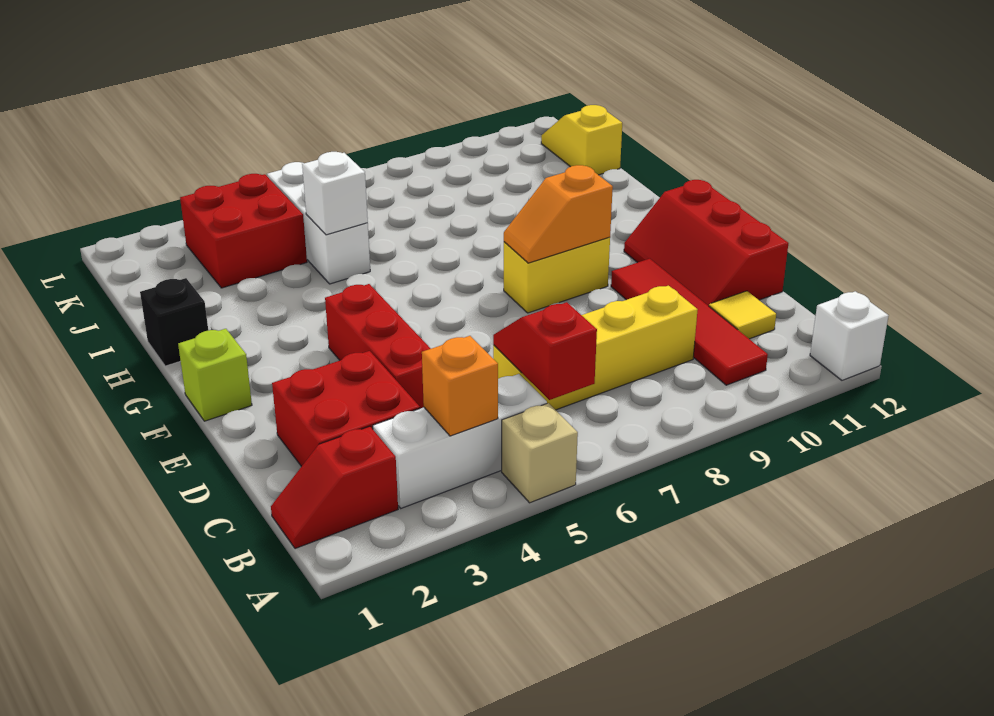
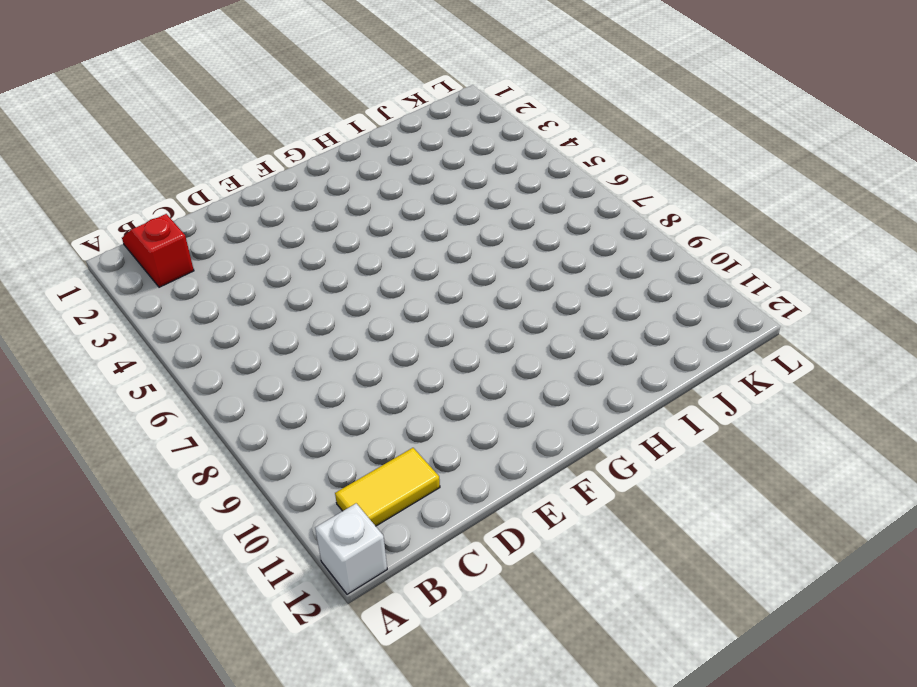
yellow tile B11:C11 level 1 -> yellow tile C11 level 1
none -> tan brick A5 level 1
none -> white brick B3:B5 level 1
none -> red tile B10:E10 level 1

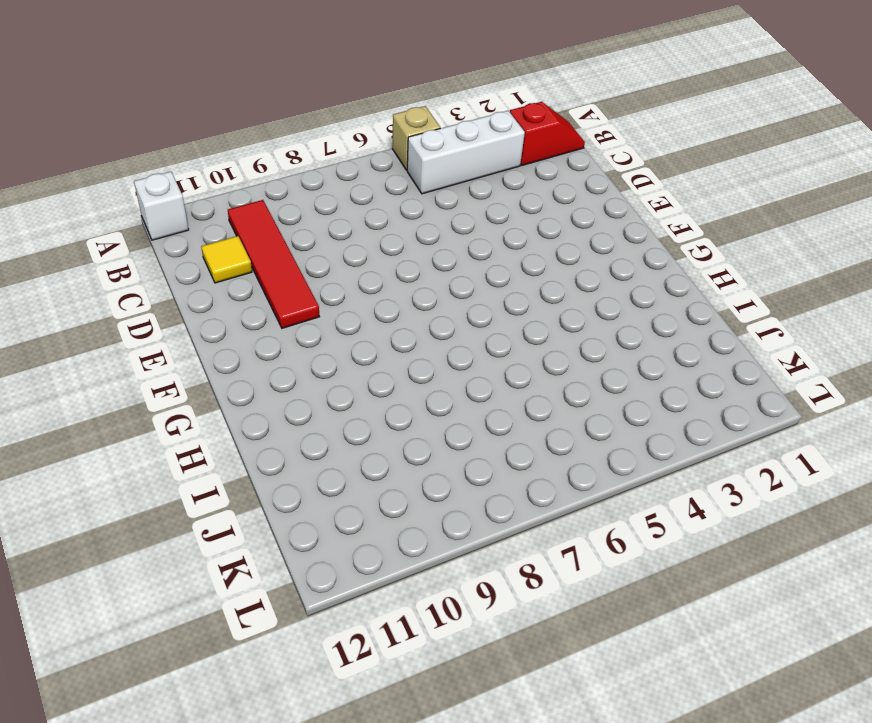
none -> red brick C2:D3 level 1
none -> yellow brick C6:C9 level 1
none -> red brick D4:F4 level 1

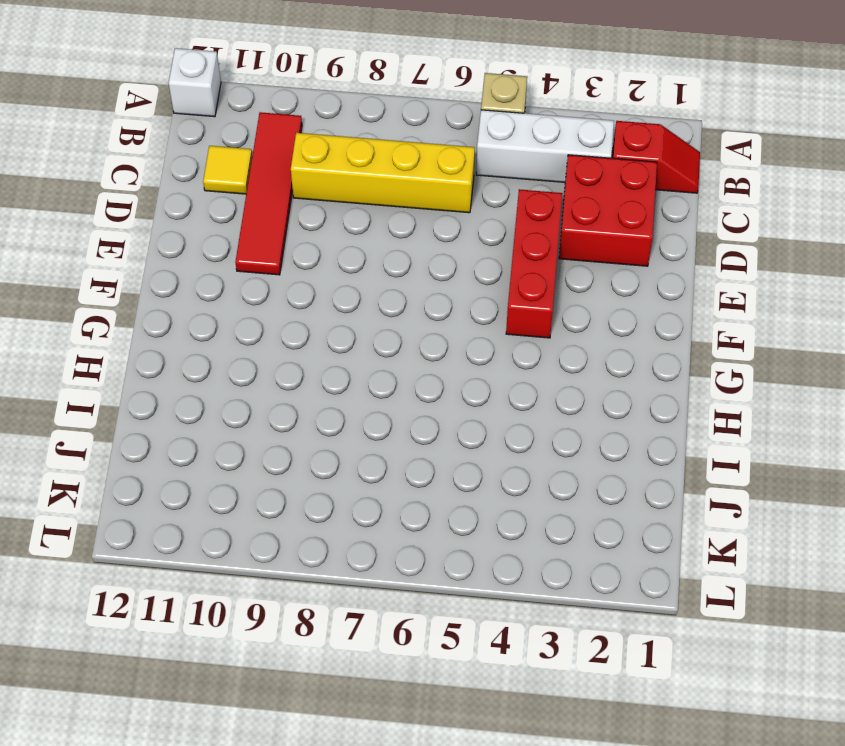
none -> red slope D11:F12 level 1 top 12
none -> lime brick F1 level 1
none -> yellow brick F8:F9 level 1

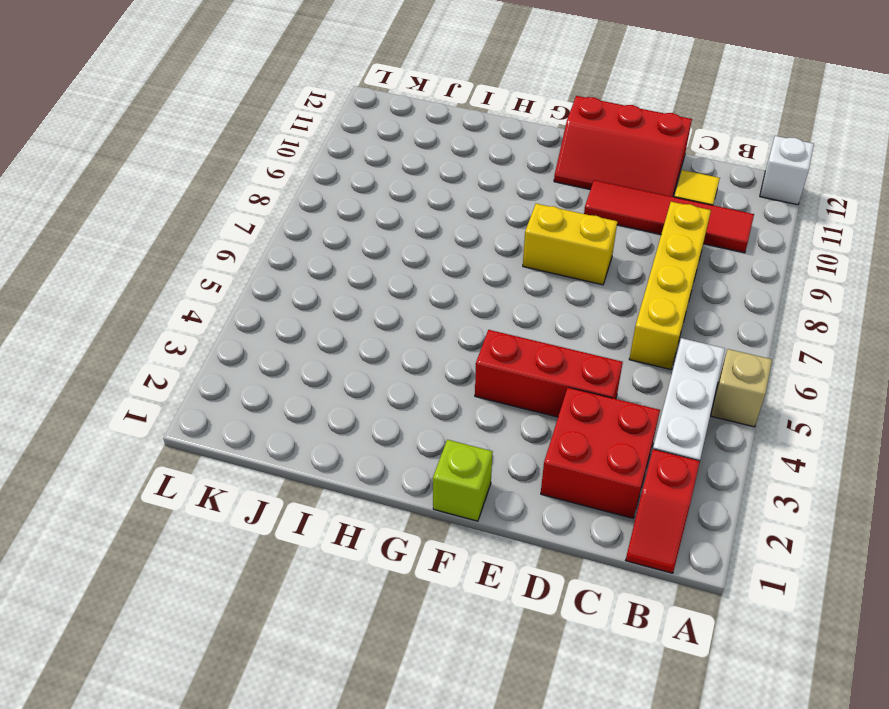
yellow brick E8:F8 level 1 -> yellow brick F8:F9 level 1
none -> black brick H1 level 1
none -> white brick I5:K5 level 1
none -> red brick J3:K4 level 1

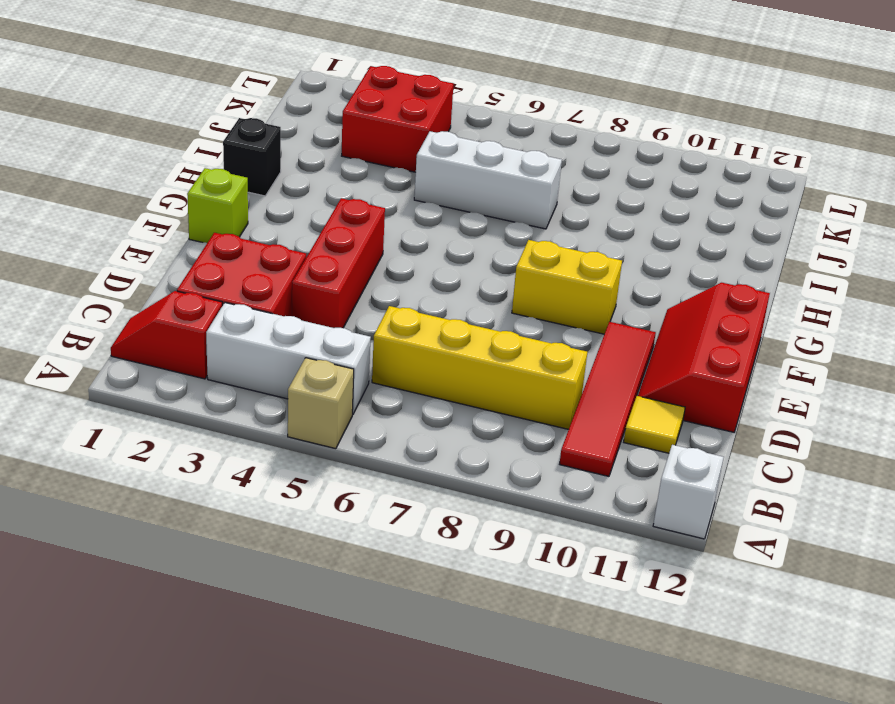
white brick I5:I7 level 1 -> white brick I5:K5 level 1
none -> yellow slope J12:K12 level 1 top J
none -> orange brick B4 level 2
none -> red slope B6:C6 level 2 top B

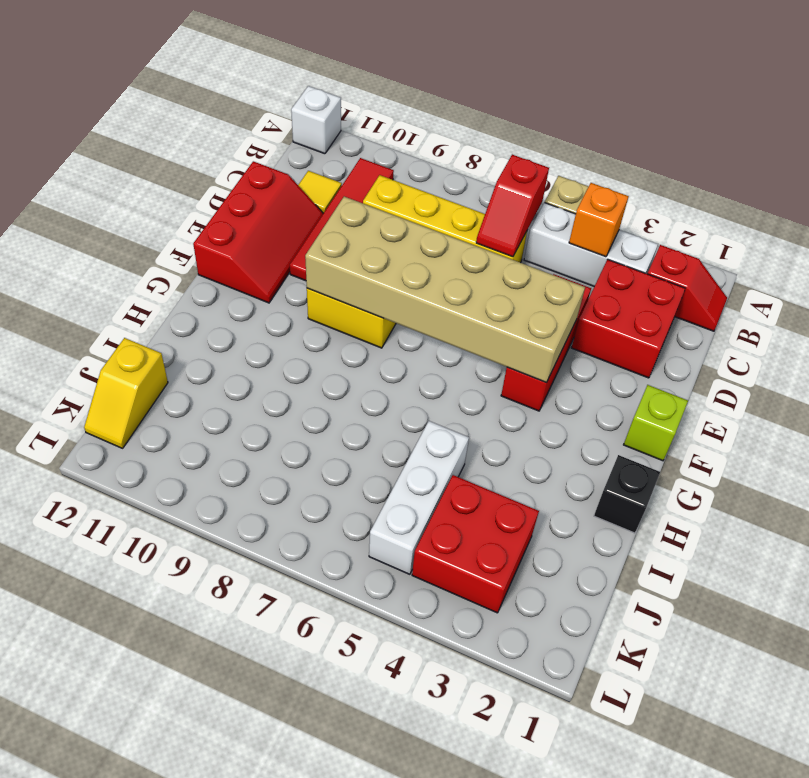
tan brick E4:F9 level 2 -> orange slope F8:F9 level 2 top 9
none -> white brick I5 level 2

